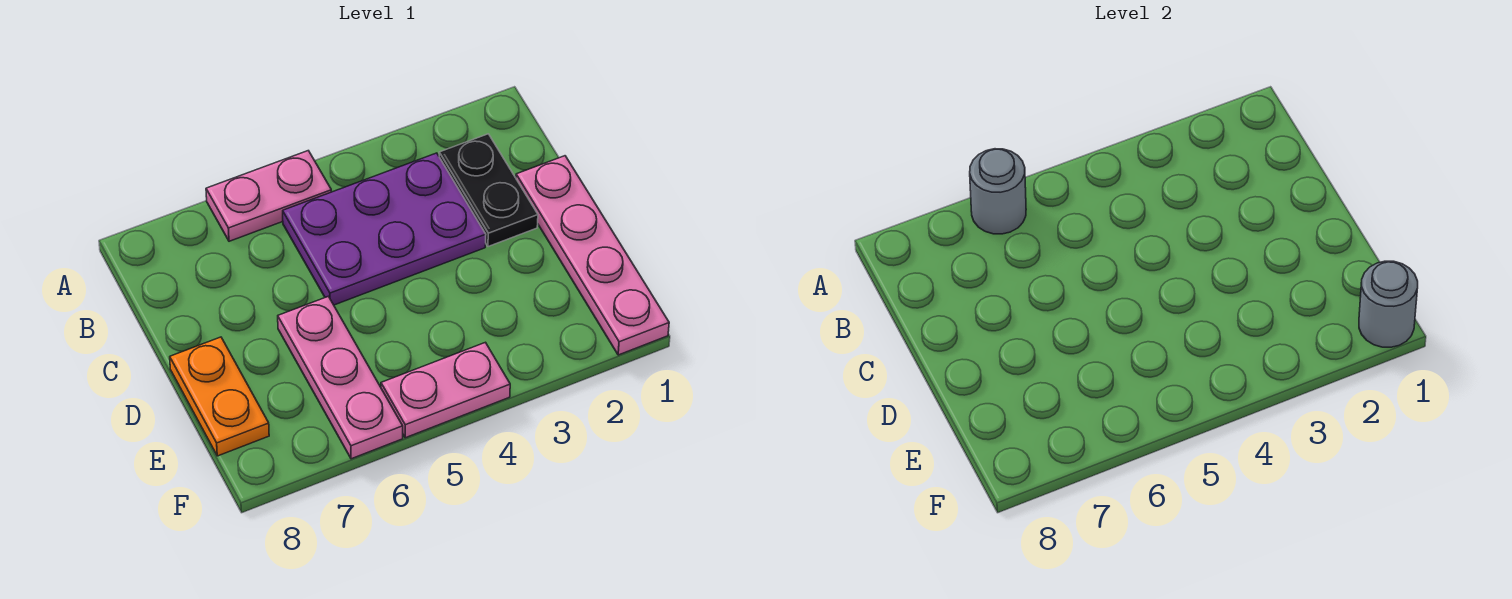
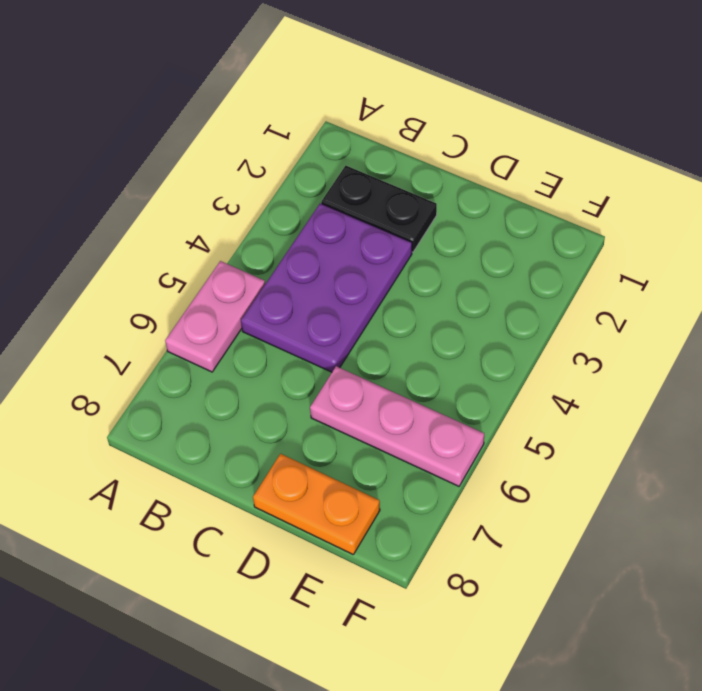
none -> pink plate C1:F1 level 1
none -> pink plate F4:F5 level 1

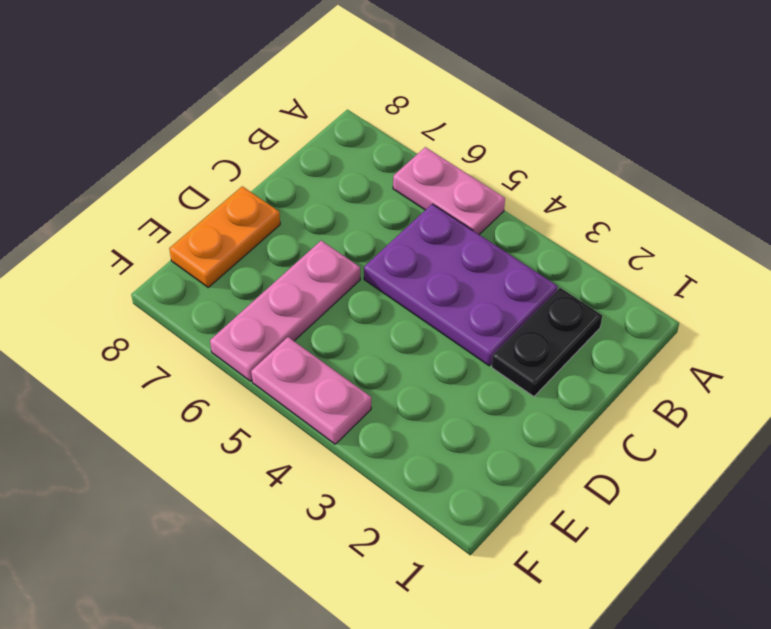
none -> pink plate C1:F1 level 1
none -> grey round brick A6 level 2

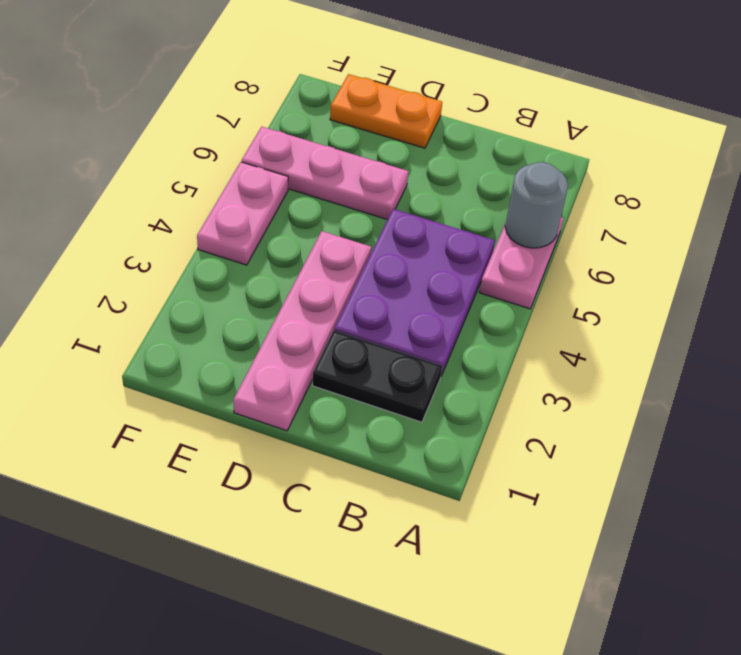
pink plate D1:D4 level 1 -> pink plate C1:F1 level 1
none -> grey round brick F1 level 2

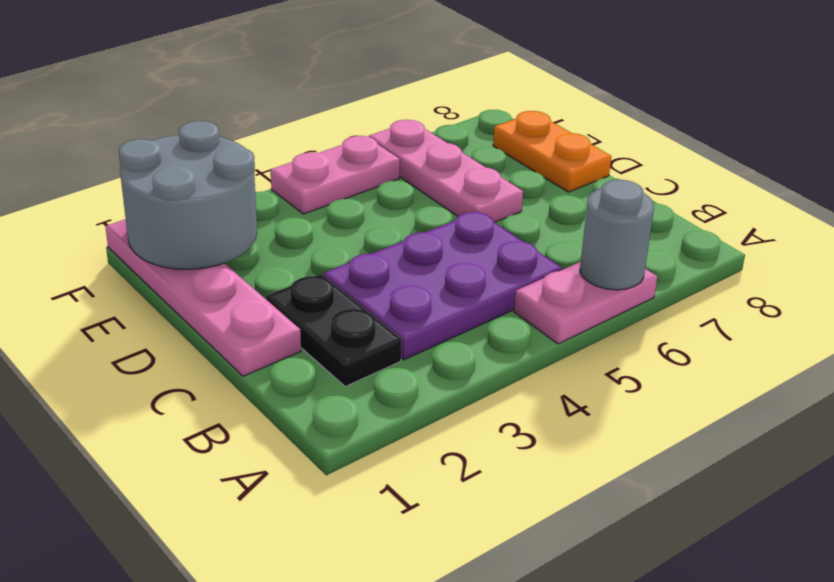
grey round brick E1:F2 level 2 -> grey round brick F1 level 2

